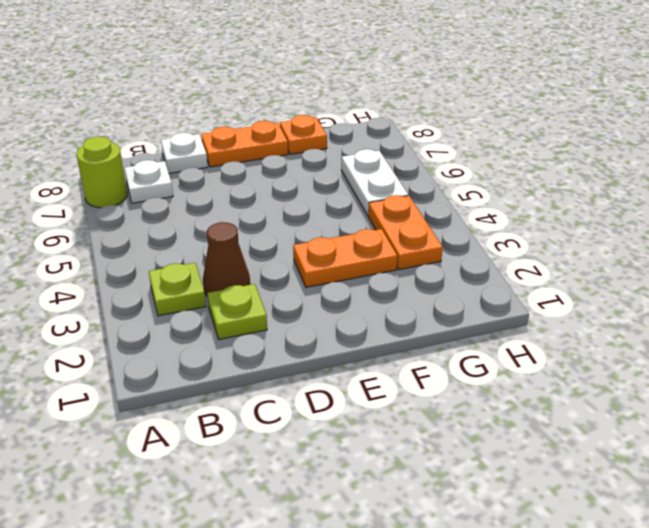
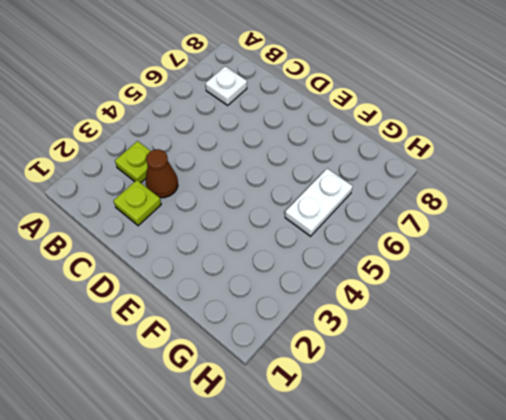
none -> lime round brick A7 level 1
none -> white plate C8 level 1

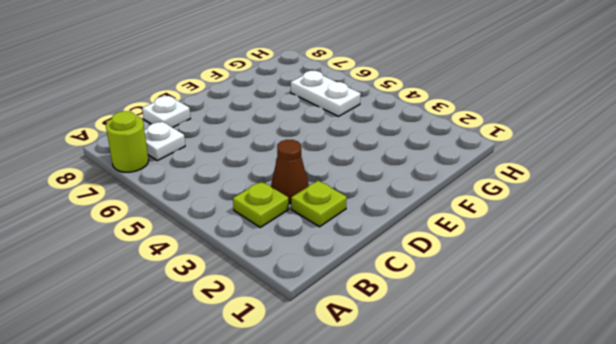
none -> orange plate D8:E8 level 1
none -> orange plate E3:F3 level 1

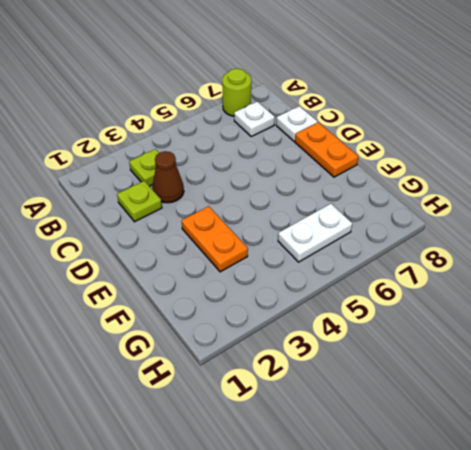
none -> orange plate F8 level 1
none -> orange plate G3:G4 level 1

